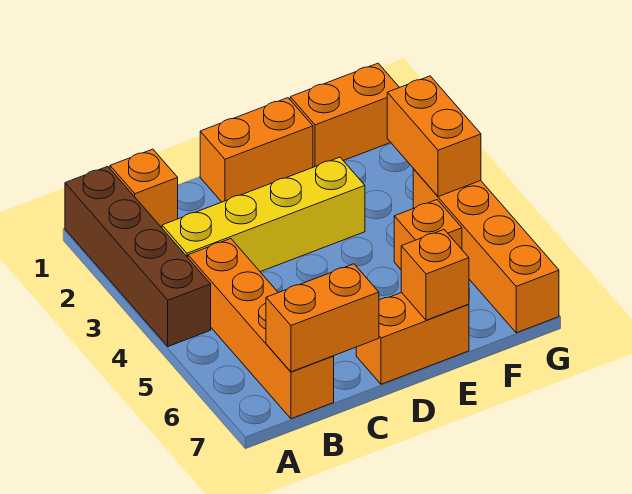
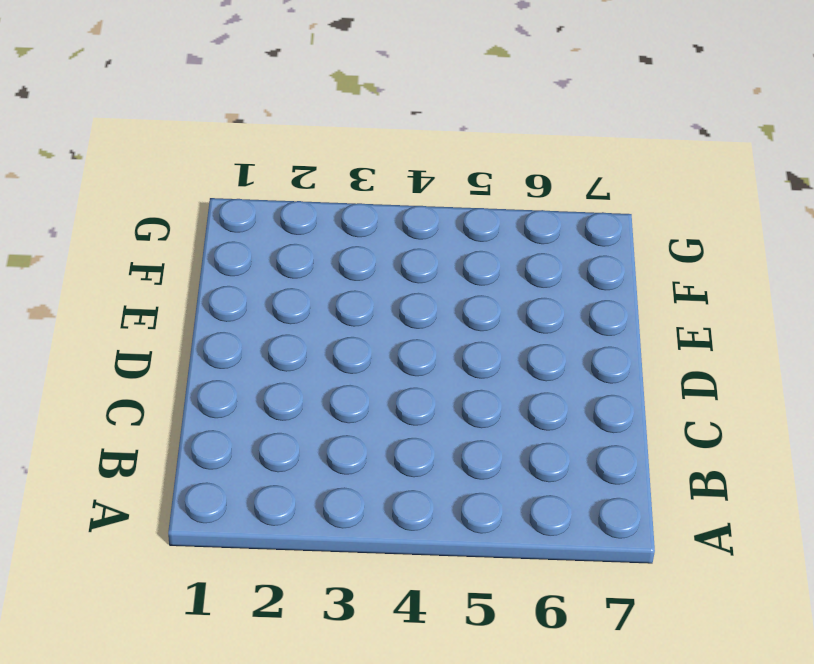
none -> brown brick A1:A4 level 1
none -> orange brick B1 level 1
none -> yellow brick B3:E3 level 1

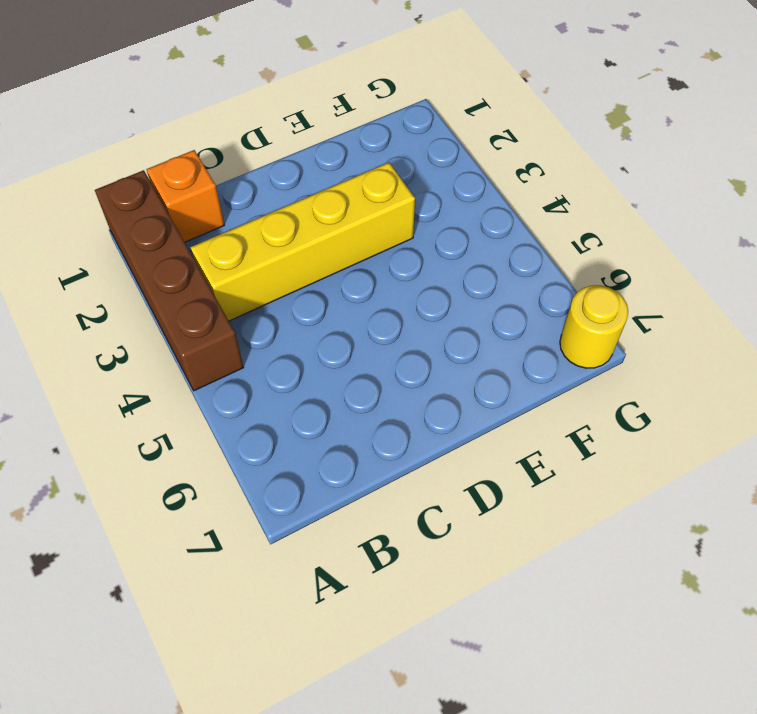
yellow round brick G7 level 1 -> orange brick G4:G7 level 1
none -> orange brick B4:B7 level 1
none -> orange brick D1:E1 level 1
none -> orange brick D7:E7 level 1

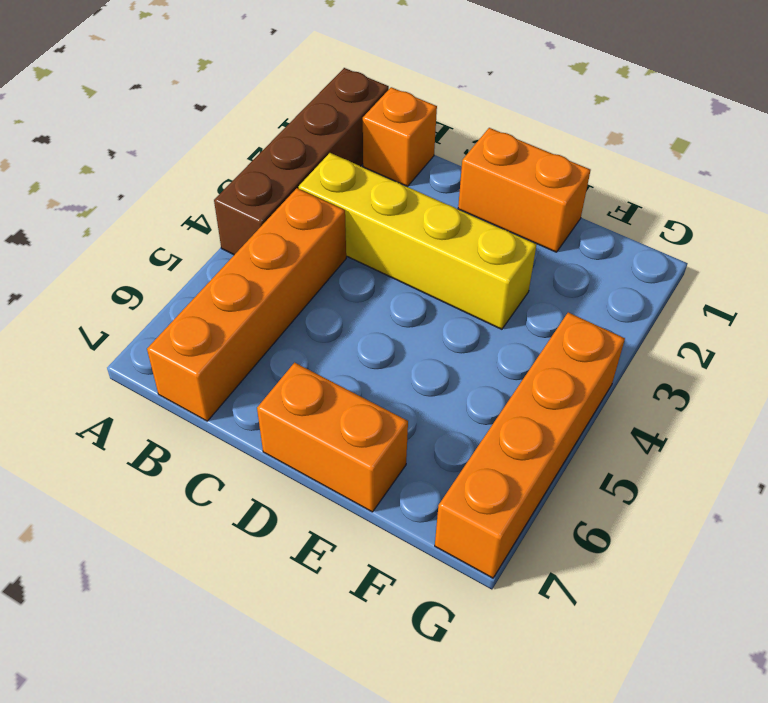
none -> orange brick F1:G1 level 1
none -> orange brick F5 level 1
none -> orange brick B7:C7 level 2

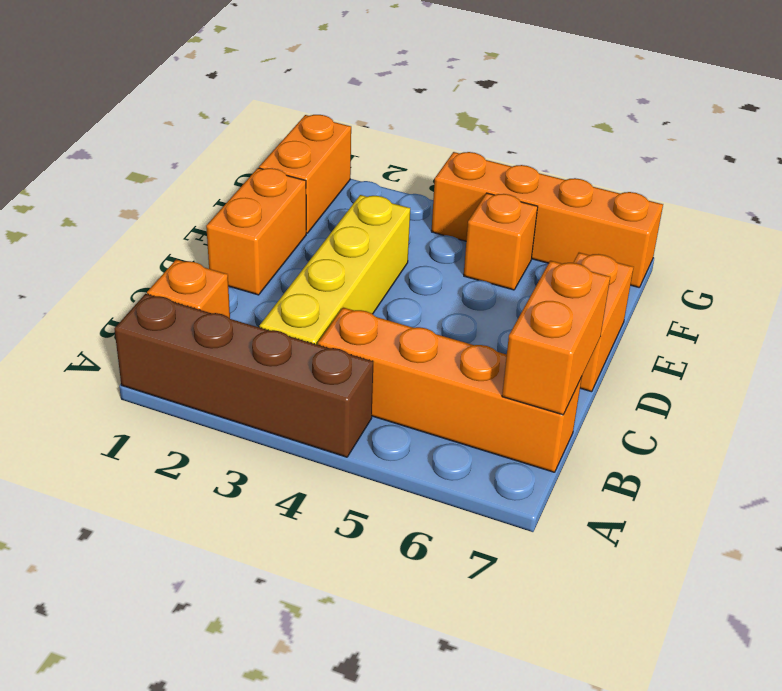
none -> orange brick E7 level 2
none -> orange brick G3:G4 level 2

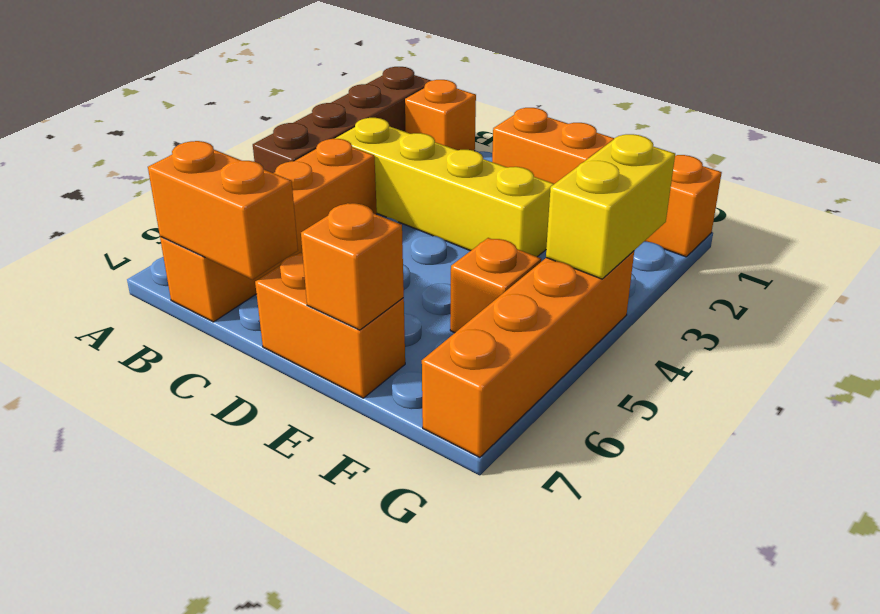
yellow brick G3:G4 level 2 -> orange brick G3:G4 level 2

